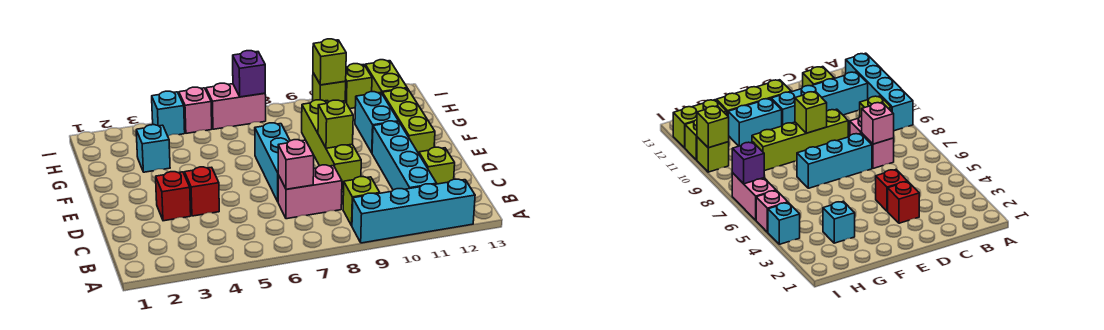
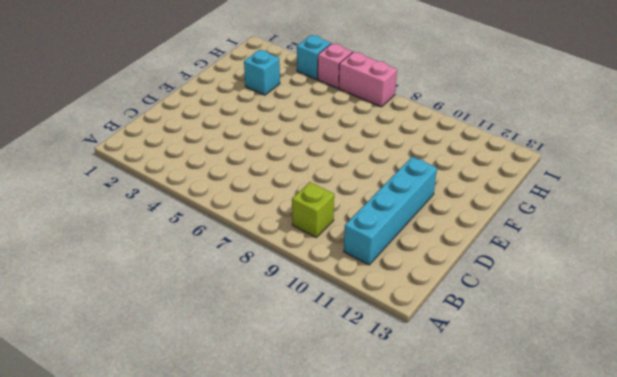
none -> cyan brick A9:A12 level 1
none -> pink brick C7:C8 level 1
none -> lime brick C12 level 1

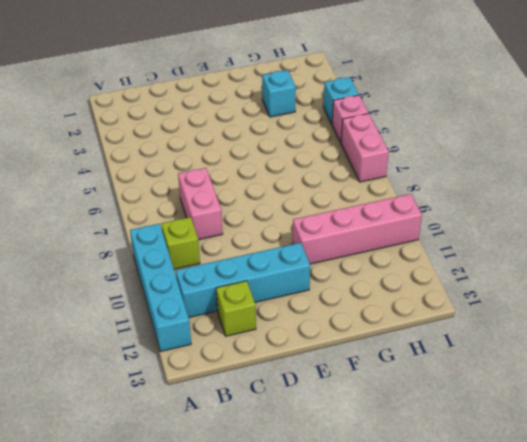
pink brick F10:I10 level 1 -> lime brick I10 level 1
none -> red brick D3 level 1
none -> red brick D4 level 1
none -> cyan brick D7:F7 level 1

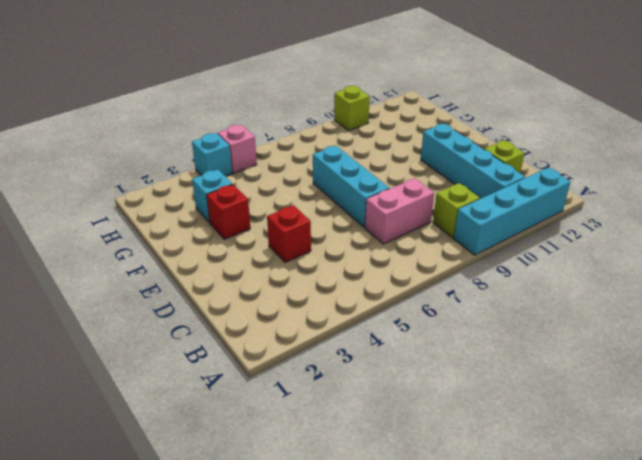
red brick F3 level 1 -> red brick D3 level 1
none -> lime brick D9:G9 level 1
none -> lime brick E12:G12 level 1
none -> cyan brick F11:G11 level 1

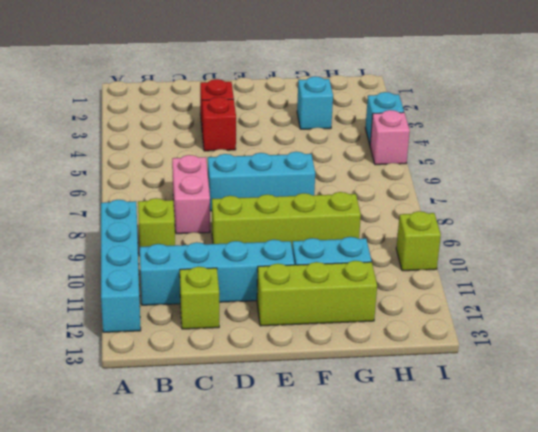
none -> lime brick H12:I12 level 1
none -> pink brick I6:I7 level 1
none -> lime brick I11 level 1

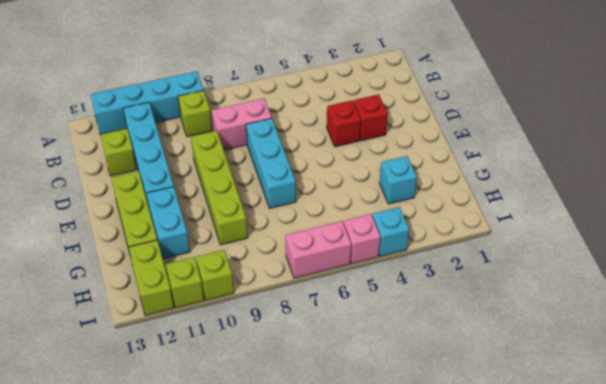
none -> pink brick C7 level 2
none -> lime brick E9 level 2
none -> purple brick I7 level 2

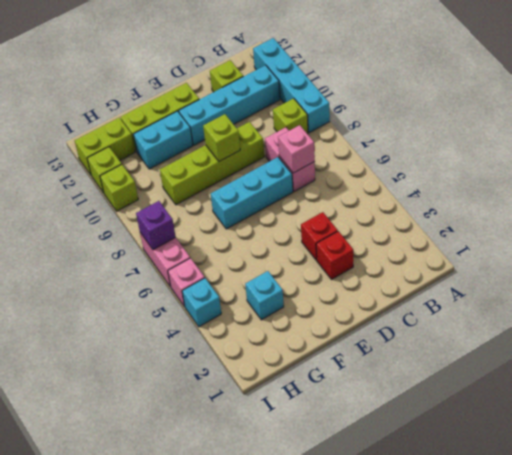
none -> lime brick I10 level 2

